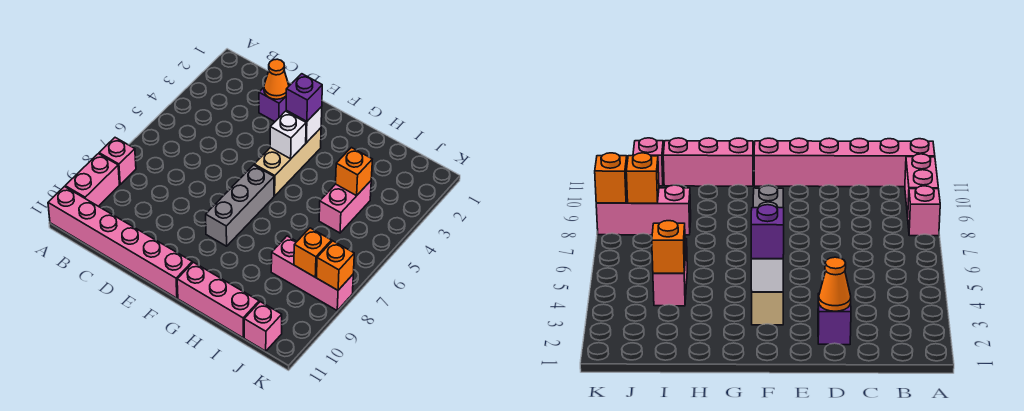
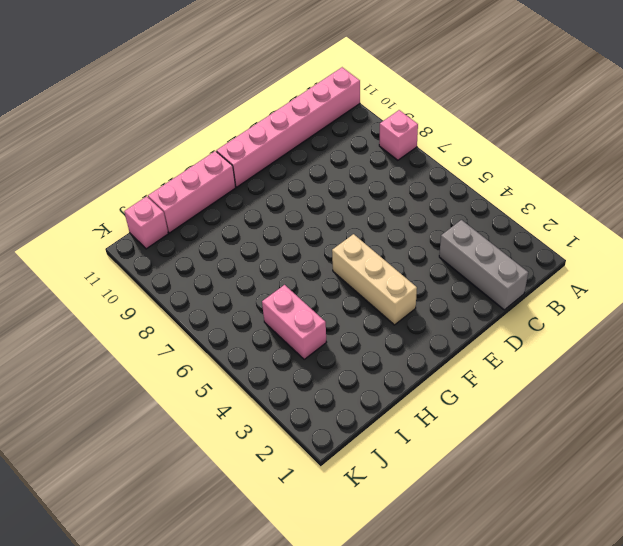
grey brick C1:C3 level 1 -> grey brick F6:F8 level 1
none -> pink brick A9:A10 level 1
none -> purple brick D2 level 1
none -> pink brick I8:K8 level 1

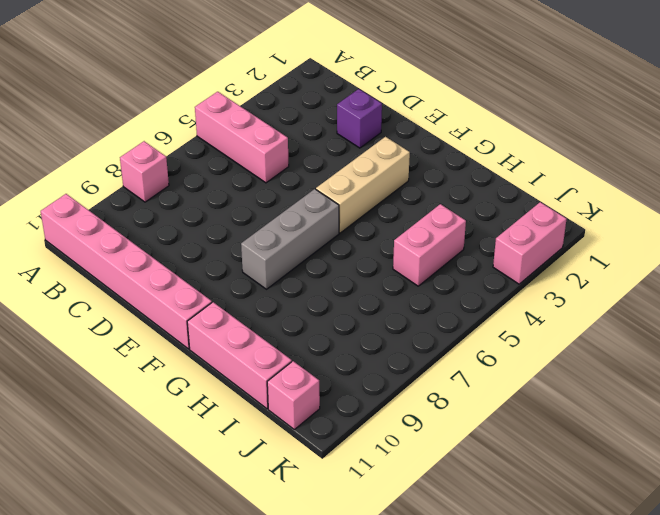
pink brick A5:C5 level 1 -> pink brick I8:K8 level 1
pink brick K2:K3 level 1 -> pink brick A9:A10 level 1
none -> orange cone D2 level 2
none -> white brick F3 level 2
none -> white brick F4 level 2

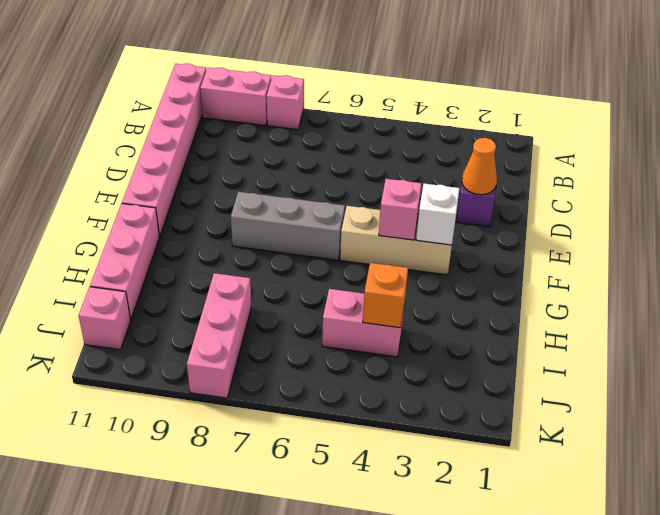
pink brick F4 level 2 -> white brick F4 level 2
none -> orange brick J8 level 2
none -> orange brick K8 level 2
none -> purple brick F3 level 3

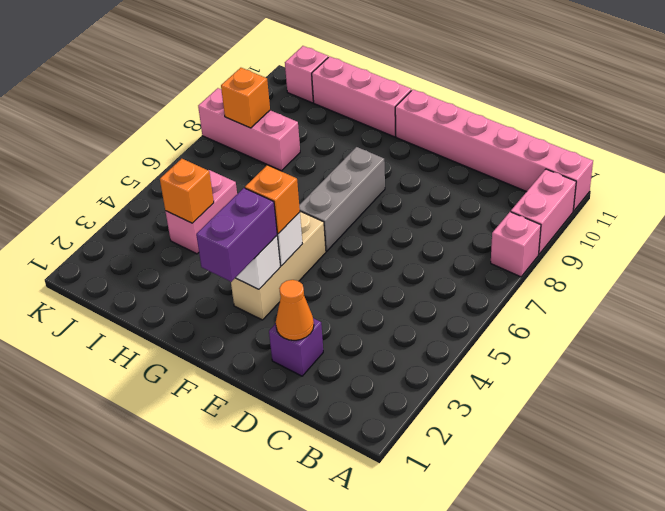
purple brick F2:F3 level 3 -> purple brick F3 level 3
orange brick F4 level 3 -> orange brick K8 level 2

